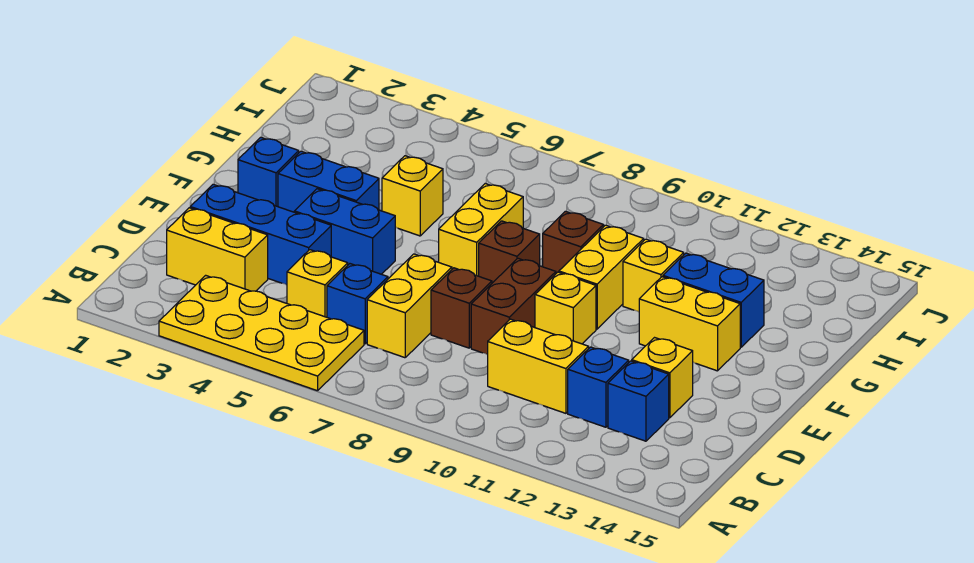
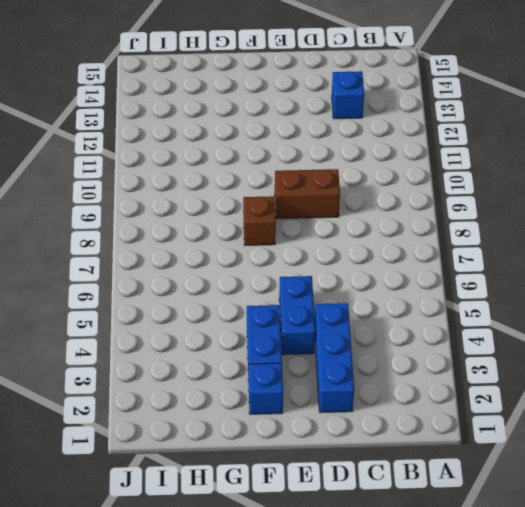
none -> yellow plate A3:B6 level 1
none -> yellow brick C2:C3 level 1
none -> yellow brick C5 level 1

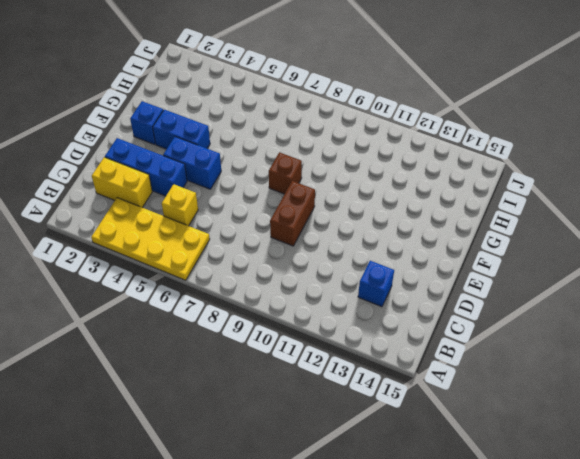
none -> blue brick C6 level 1
none -> yellow brick C7:D7 level 1
none -> yellow brick C10:C11 level 1

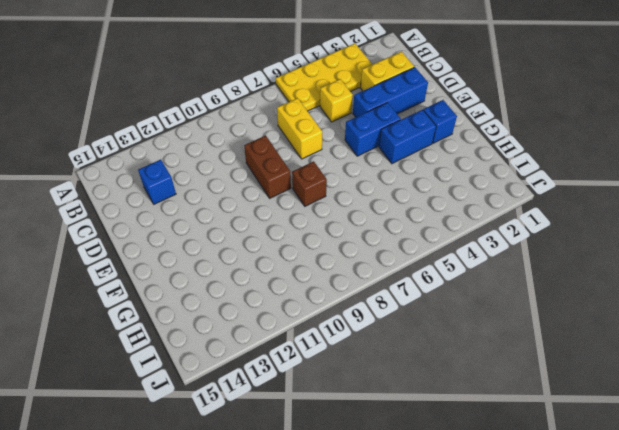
none -> blue brick C6 level 1
none -> yellow brick C10:C11 level 1
none -> blue brick C12 level 1

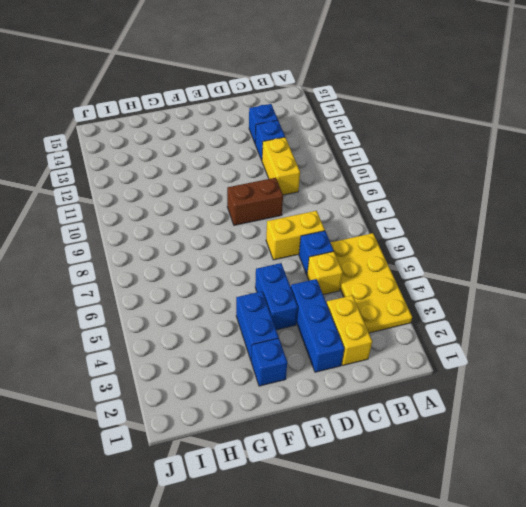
none -> brown brick D8 level 1
none -> yellow brick D13 level 1
none -> yellow brick E10 level 1

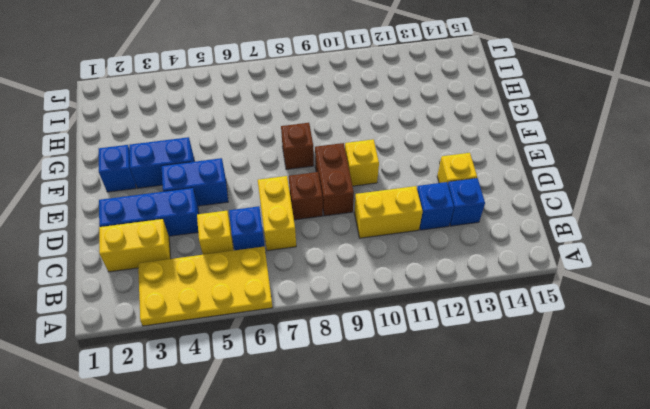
none -> yellow brick F7:G7 level 1
none -> yellow brick F10:G10 level 1
none -> yellow brick F12:F13 level 1

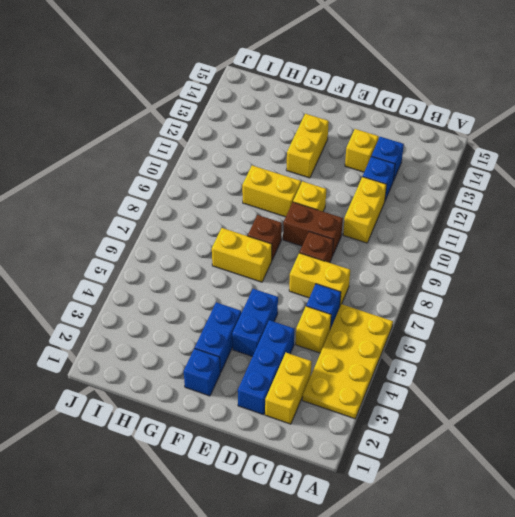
none -> yellow brick G5 level 1
none -> brown brick G9 level 1
none -> yellow brick G11 level 1

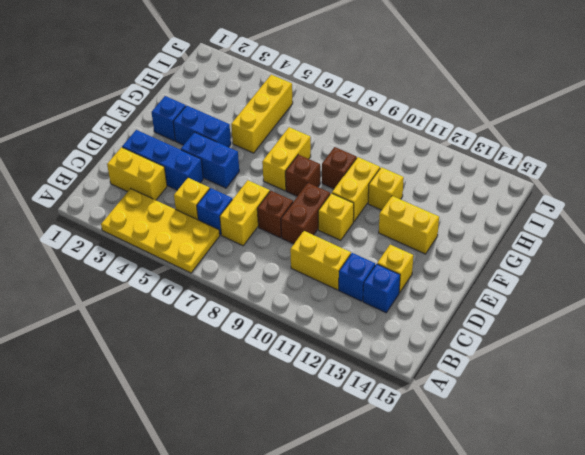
yellow brick G5:I5 level 1 -> yellow brick G5 level 1
none -> blue brick G12:G13 level 1

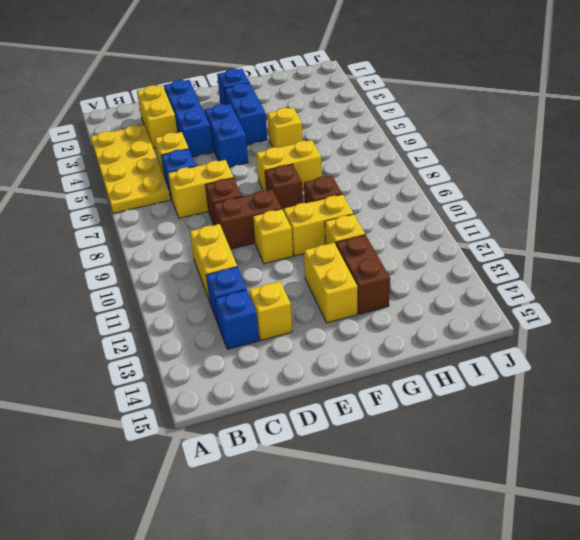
brown brick G12:G13 level 1 -> blue brick G12:G13 level 1

